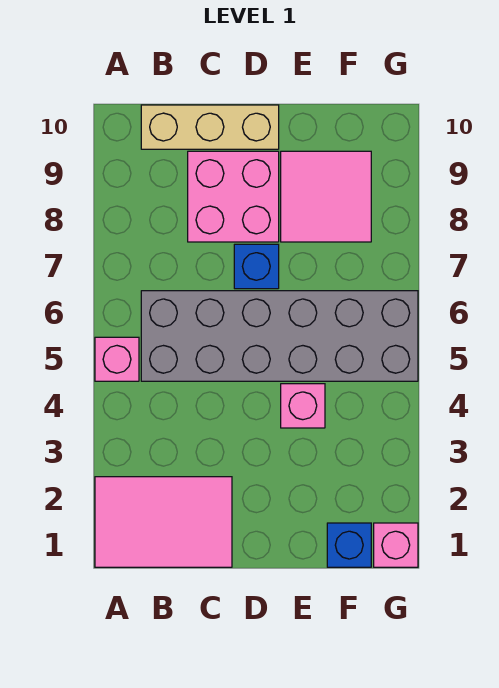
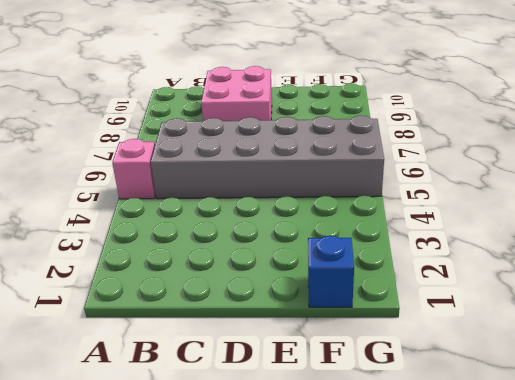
none -> pink tile A1:C2 level 1
none -> tan brick B10:D10 level 1

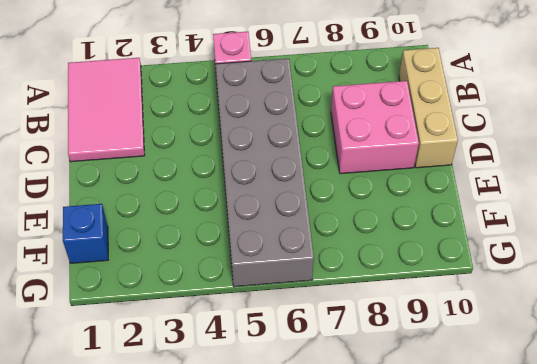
none -> blue brick D7 level 1
none -> pink brick E4 level 1

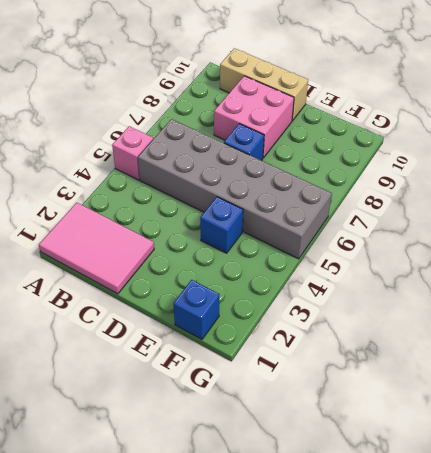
blue brick E4 level 1 -> pink brick E4 level 1
none -> pink tile E8:F9 level 1
none -> pink brick G1 level 1

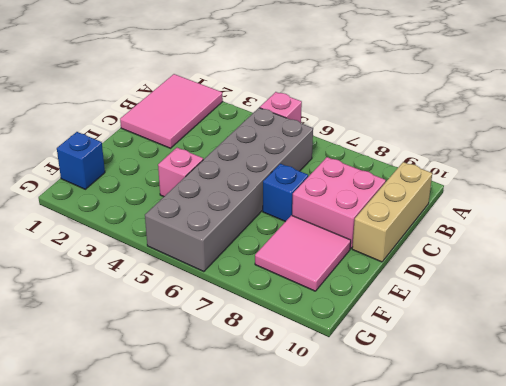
none -> pink brick G1 level 1

